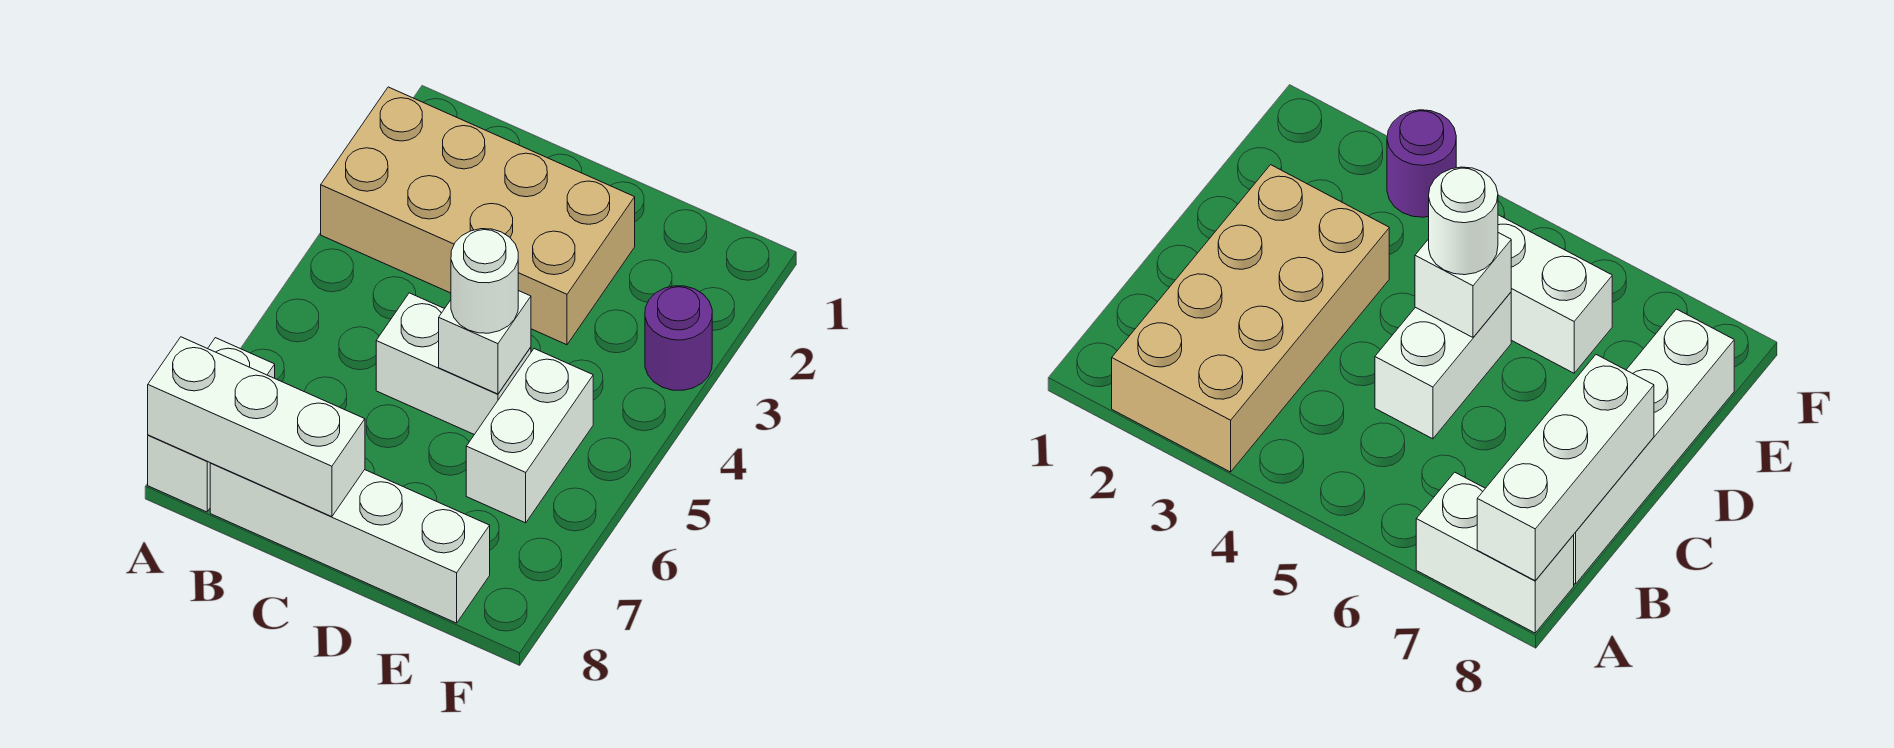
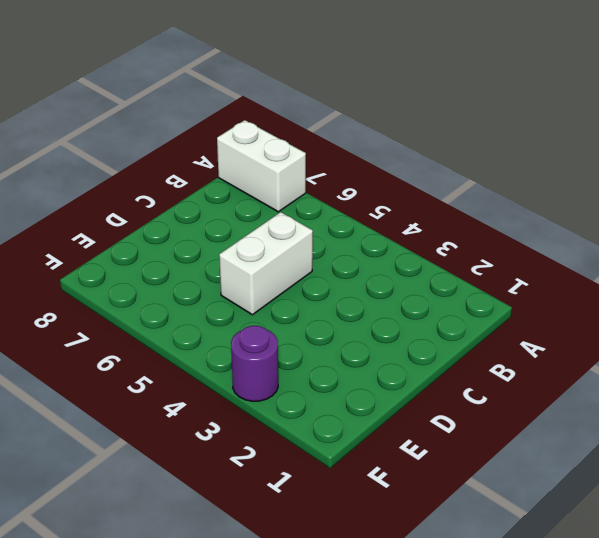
none -> tan brick A2:D3 level 1
none -> white brick B8:E8 level 1

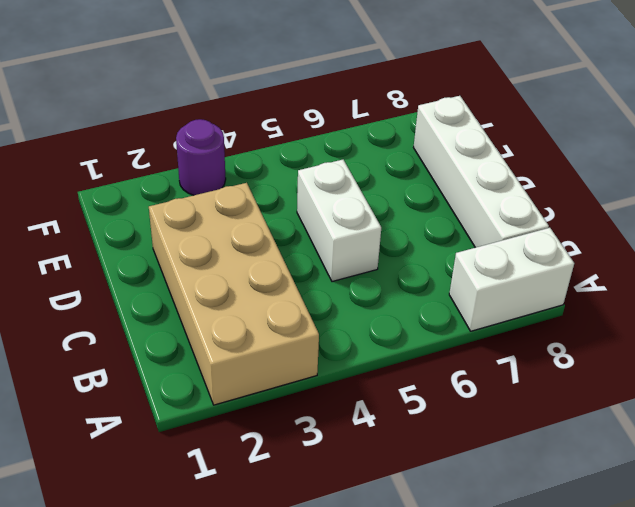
none -> white brick E5:E6 level 1
none -> white brick A8:C8 level 2

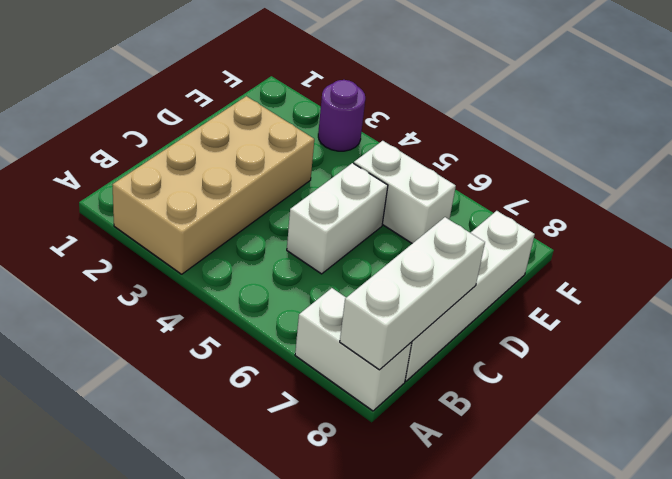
none -> white brick D5 level 2
none -> white round brick D5 level 3

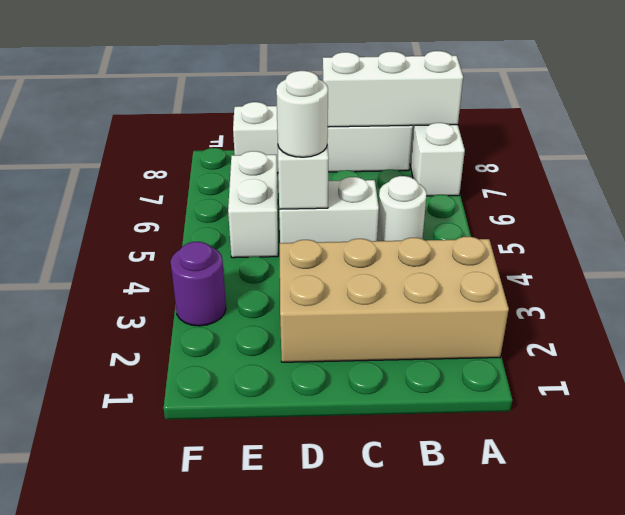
white round brick B5 level 1 -> none

